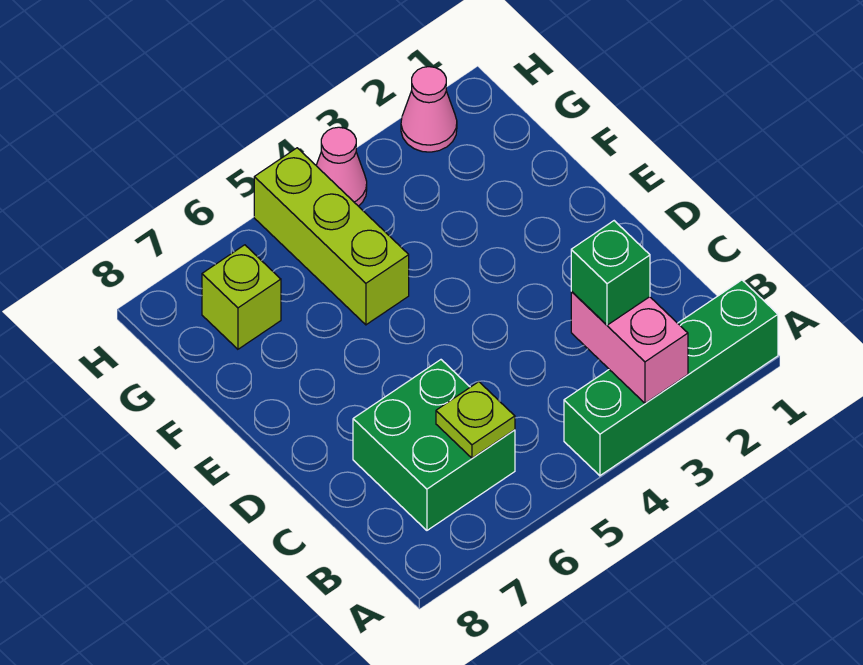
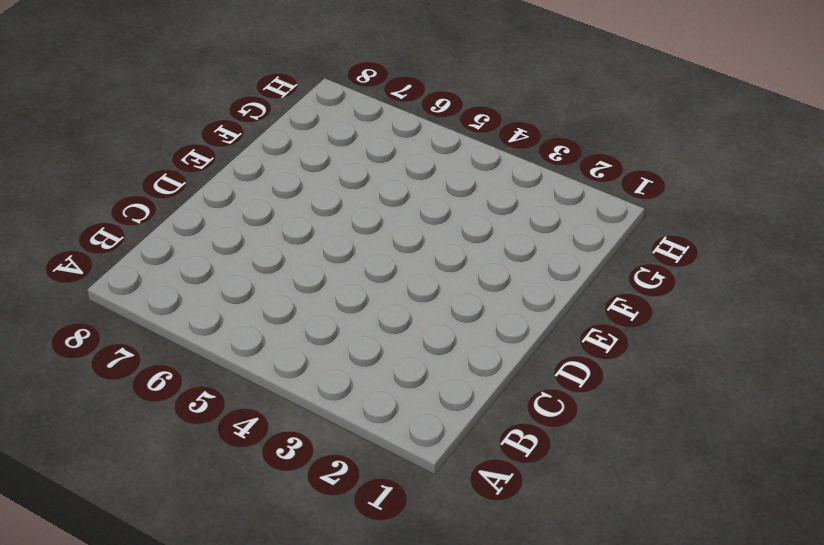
none -> green brick A1:A4 level 1
none -> green brick B6:C7 level 1

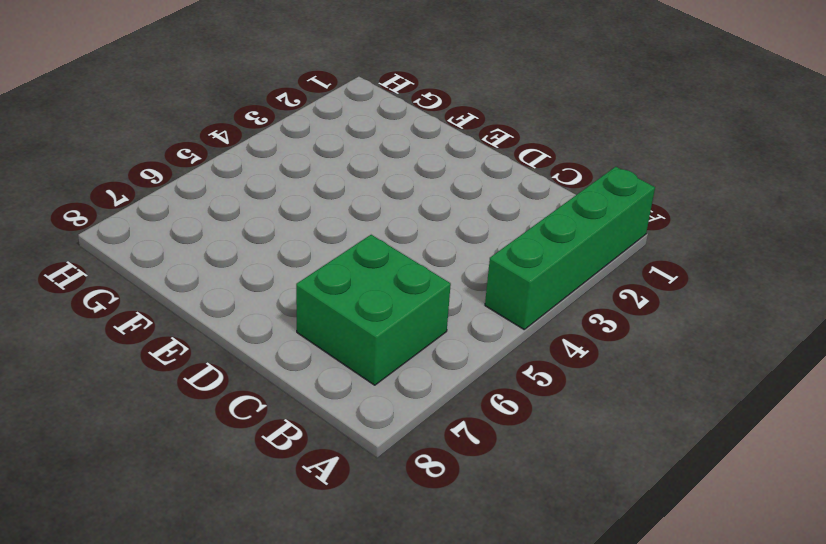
none -> lime brick F5:H5 level 1
none -> lime brick G7 level 1

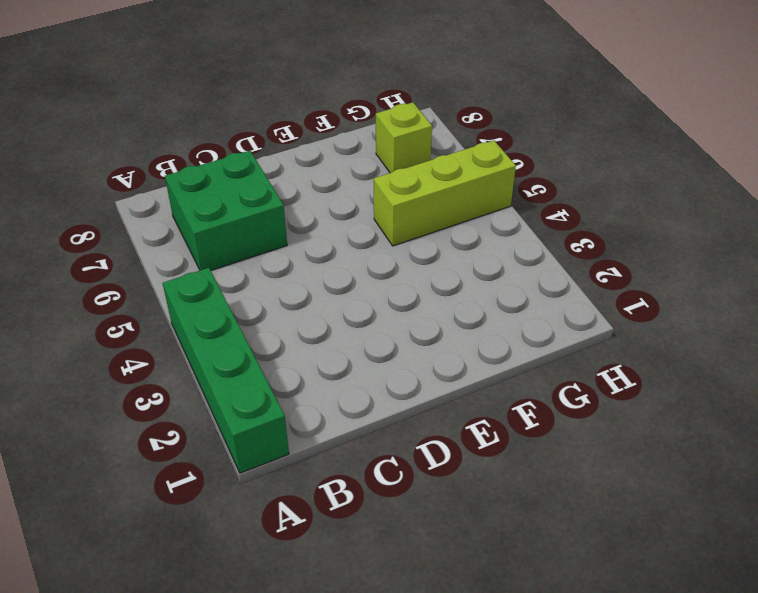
none -> pink cone H2 level 1
none -> pink cone H4 level 1

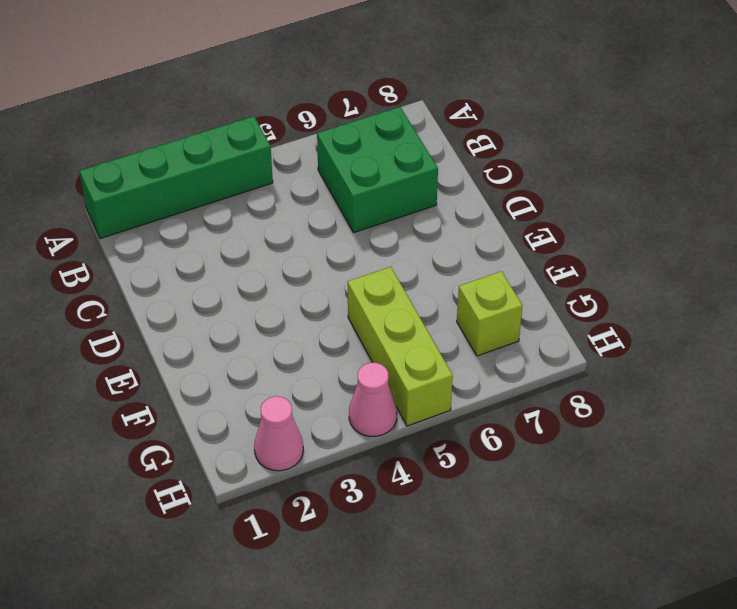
none -> pink brick A3:B3 level 2
none -> lime plate B6 level 2

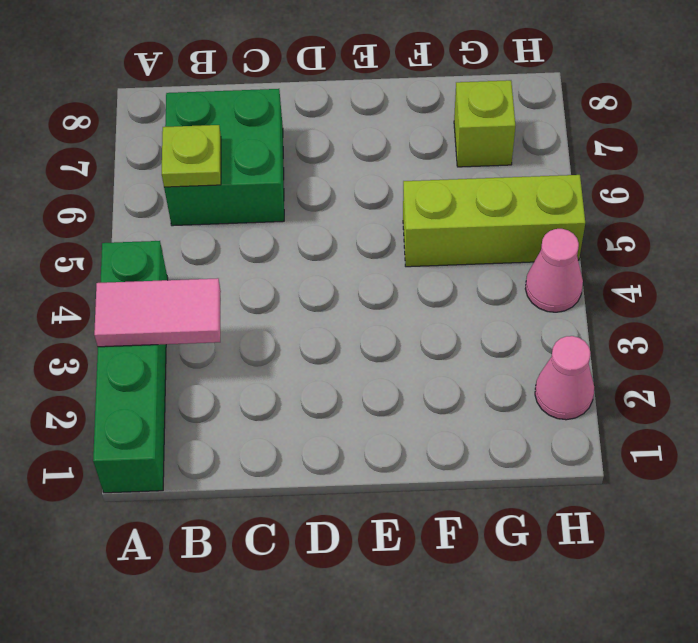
pink tile A3:B3 level 2 -> pink brick A3:B3 level 2
none -> green brick B3 level 3

